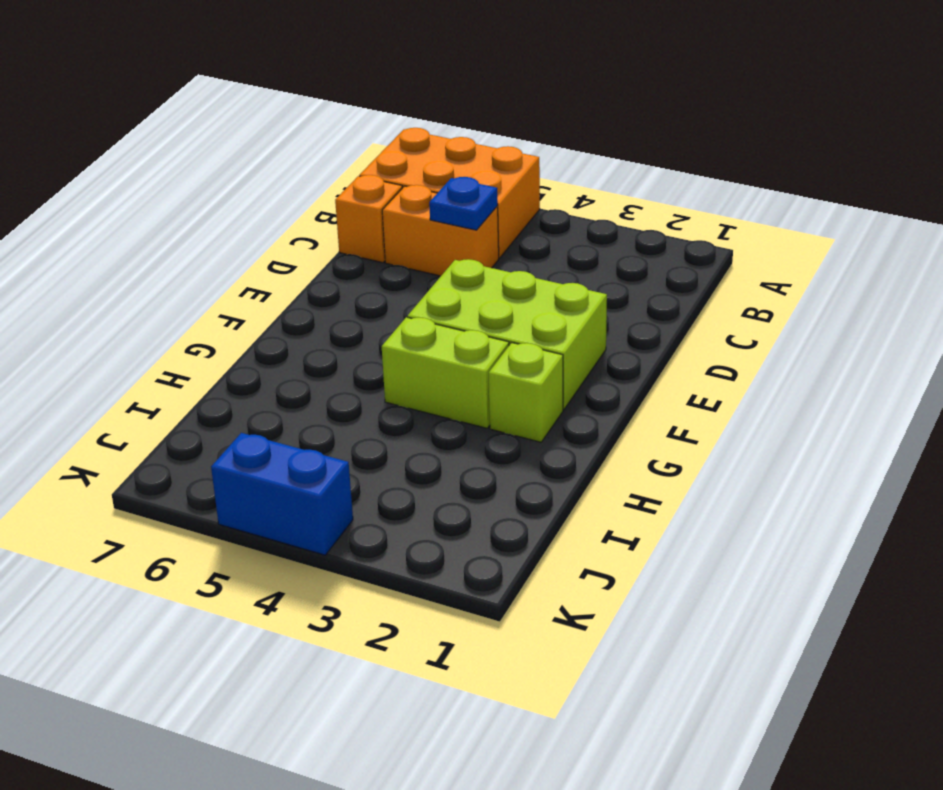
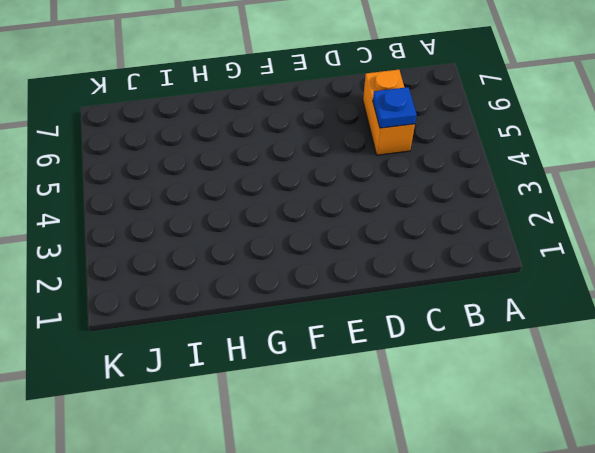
none -> orange brick A5:B7 level 1
none -> orange brick C7 level 1

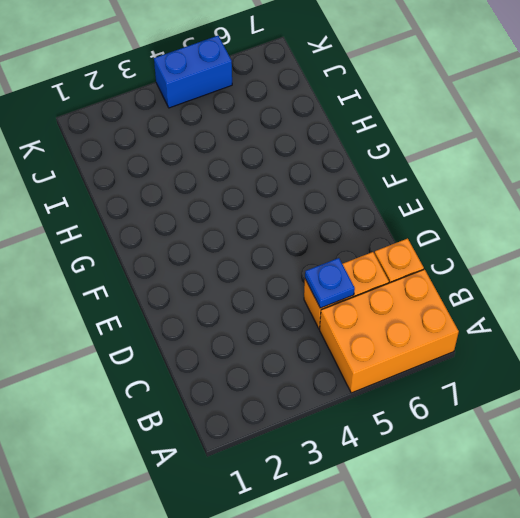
none -> lime brick E2:F4 level 1
none -> lime brick G2 level 1

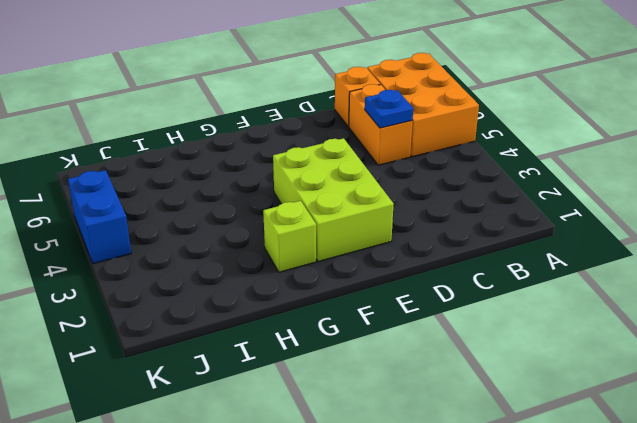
none -> lime brick G3:G4 level 1

